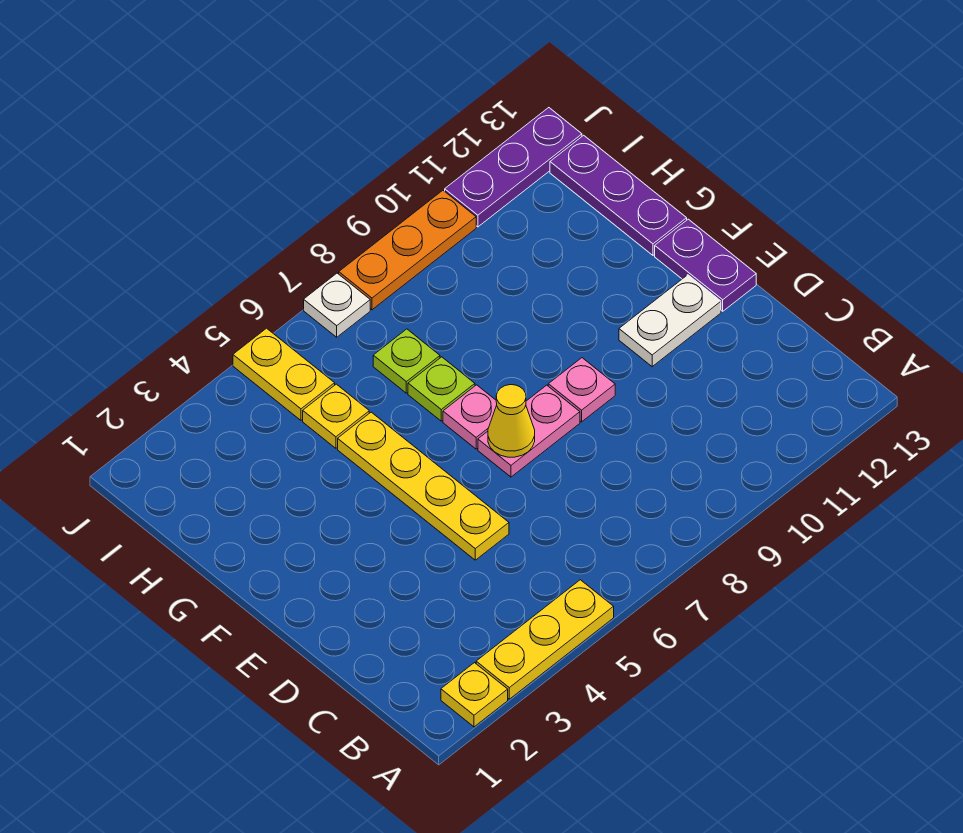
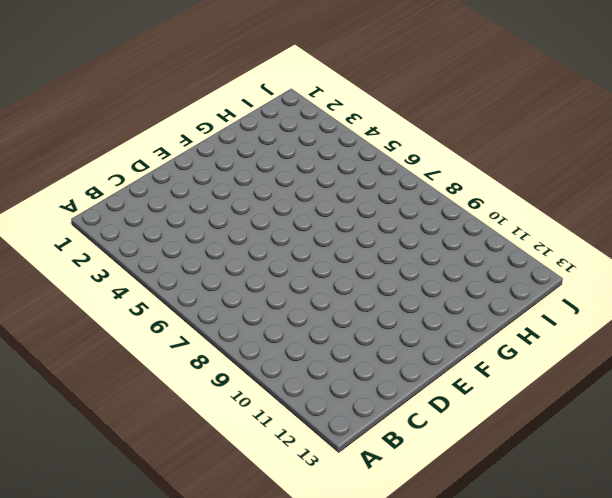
none -> yellow plate A2 level 1
none -> yellow plate A3:A5 level 1
none -> yellow plate D5:G5 level 1

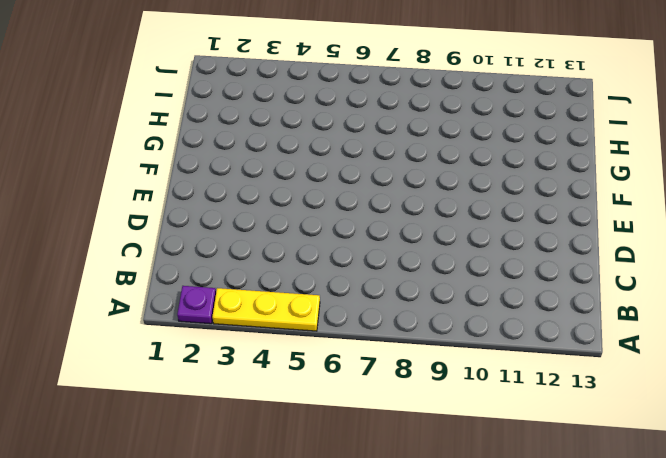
purple plate A2 level 1 -> yellow plate A2 level 1
none -> yellow plate D5:G5 level 1
none -> pink plate E7:E8 level 1
none -> pink plate E9 level 1

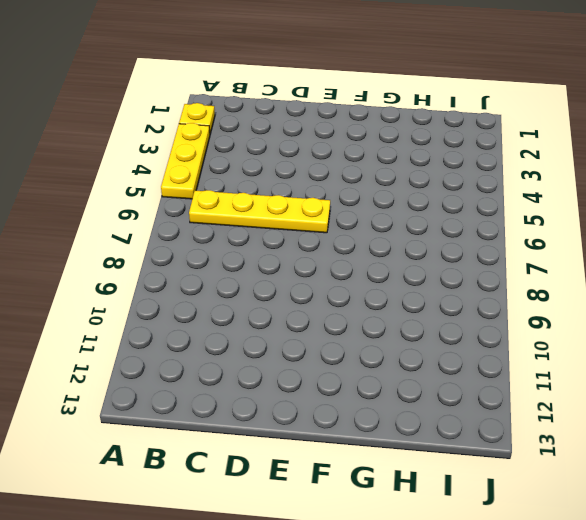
yellow plate B6:E6 level 1 -> yellow plate D5:G5 level 1
none -> pink plate E7:E8 level 1
none -> pink plate E9 level 1
none -> white plate E11:E12 level 1

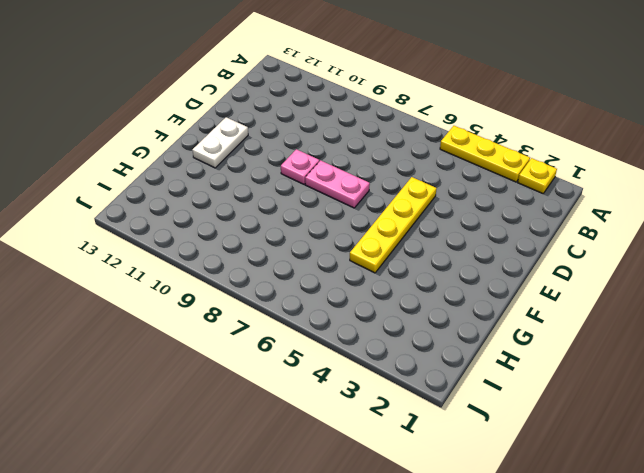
white plate E12:F12 level 1 -> white plate E11:E12 level 1
none -> purple plate E13:F13 level 1
none -> pink plate F7 level 1
none -> lime plate G7 level 1

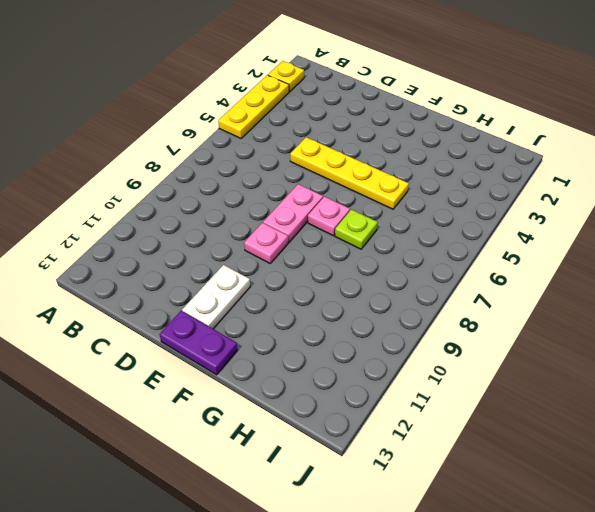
none -> purple plate G13:I13 level 1
none -> yellow plate H5 level 1
none -> lime plate H7 level 1

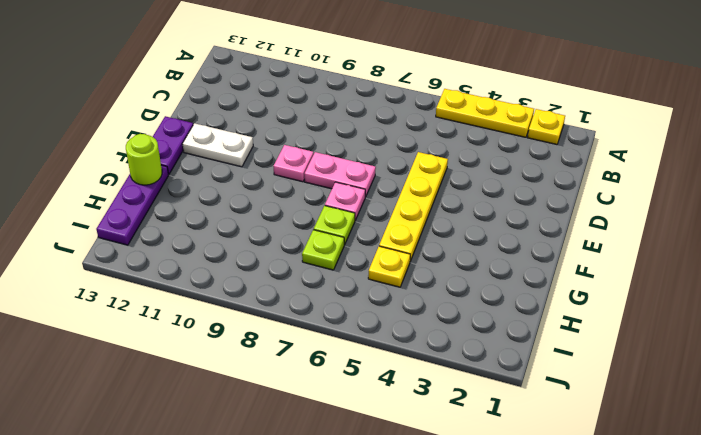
lime round brick G13 level 2 -> none
none -> yellow plate I5:J5 level 1
none -> white plate J7 level 1
none -> orange plate J8:J10 level 1

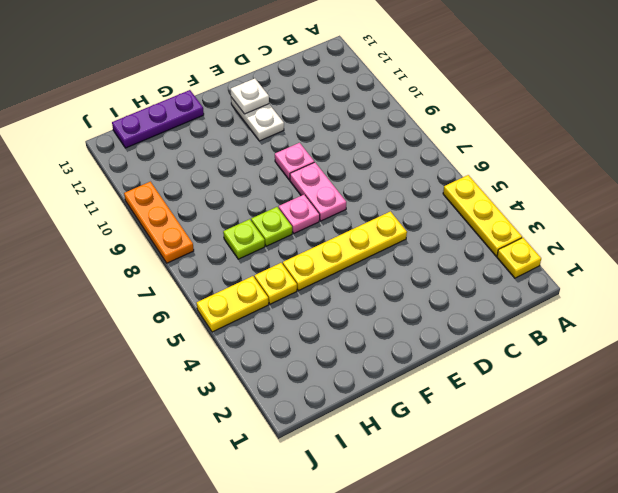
white plate E12 level 2 -> white plate J7 level 1
none -> purple plate E13:F13 level 1
none -> purple plate J11:J13 level 1
none -> yellow cone E7 level 2

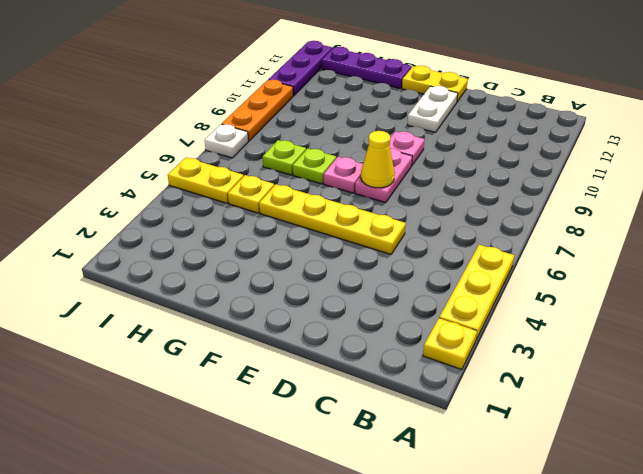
yellow plate E13:F13 level 1 -> purple plate E13:F13 level 1

